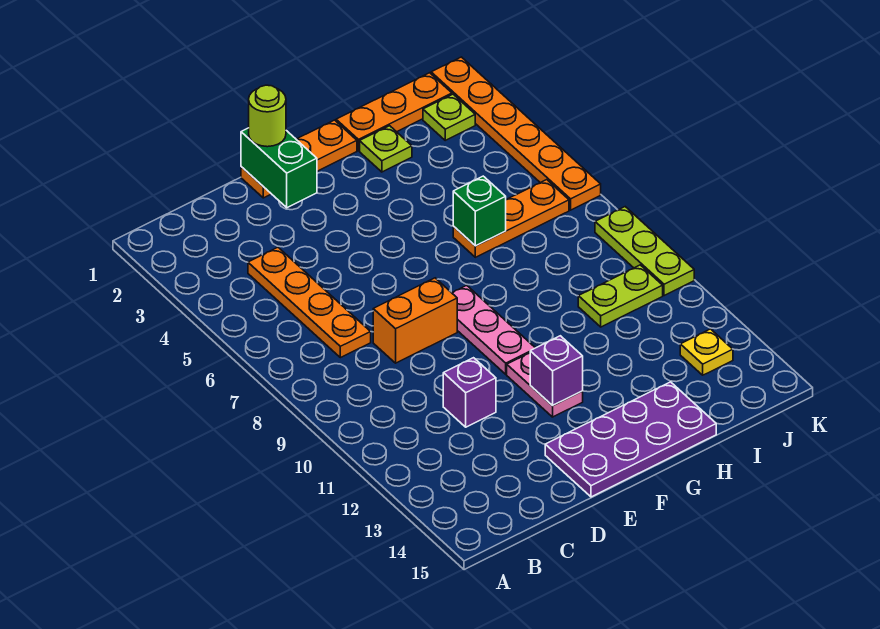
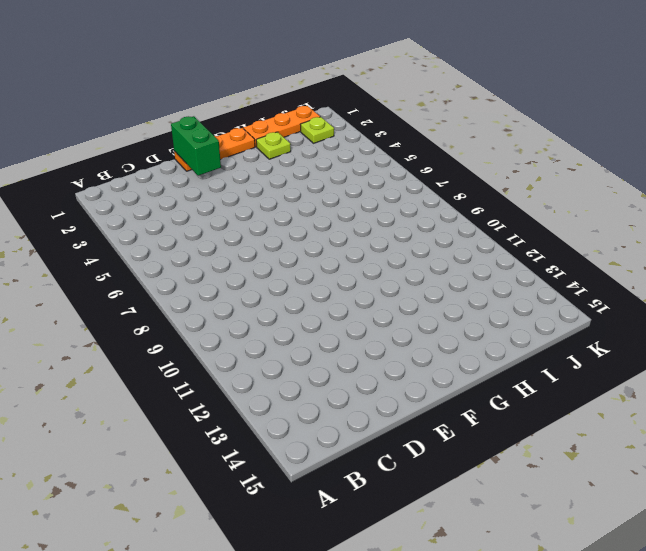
none -> orange plate C4:C7 level 1
none -> orange brick D8:E8 level 1
none -> purple brick D11 level 1

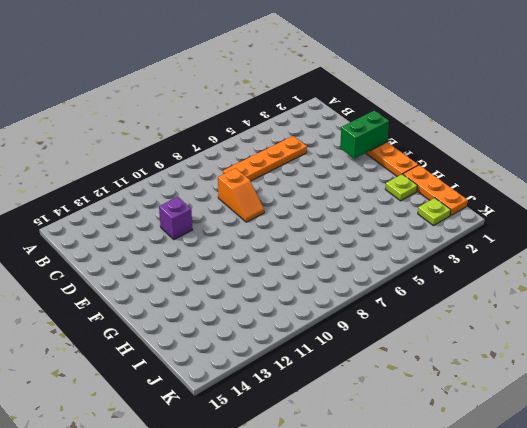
orange slope D8:E8 level 1 top D -> orange brick D8:E8 level 1
none -> purple plate E14:H15 level 1
none -> pink plate F8:F10 level 1
none -> pink plate F11:F12 level 1

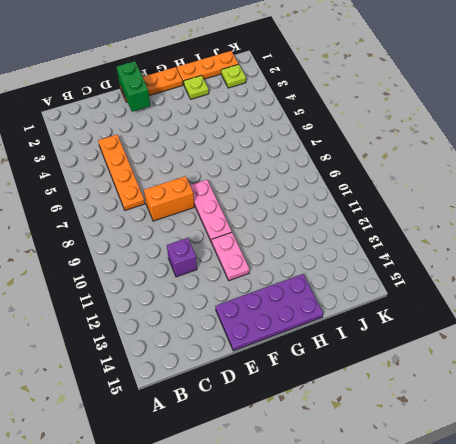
none -> orange plate H6:J6 level 1
none -> lime plate I10:J10 level 1
none -> yellow plate J13 level 1

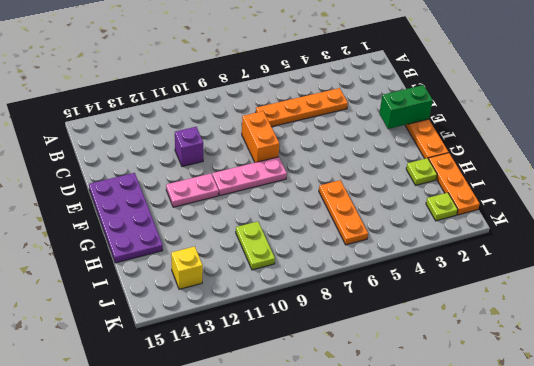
yellow brick J13 level 1 -> yellow plate J13 level 1
none -> orange plate K1:K6 level 1
none -> lime plate K8:K10 level 1
none -> purple brick F12 level 2

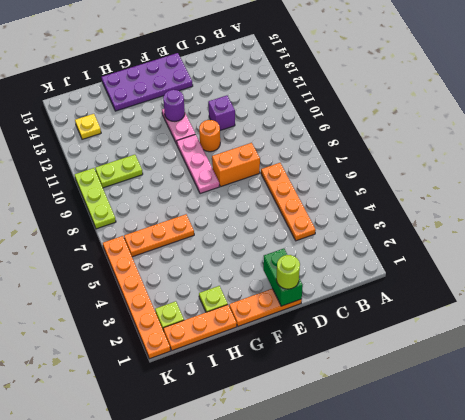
orange round brick E10 level 1 -> none
purple round brick F12 level 2 -> purple brick F12 level 2
none -> green brick H6 level 2

